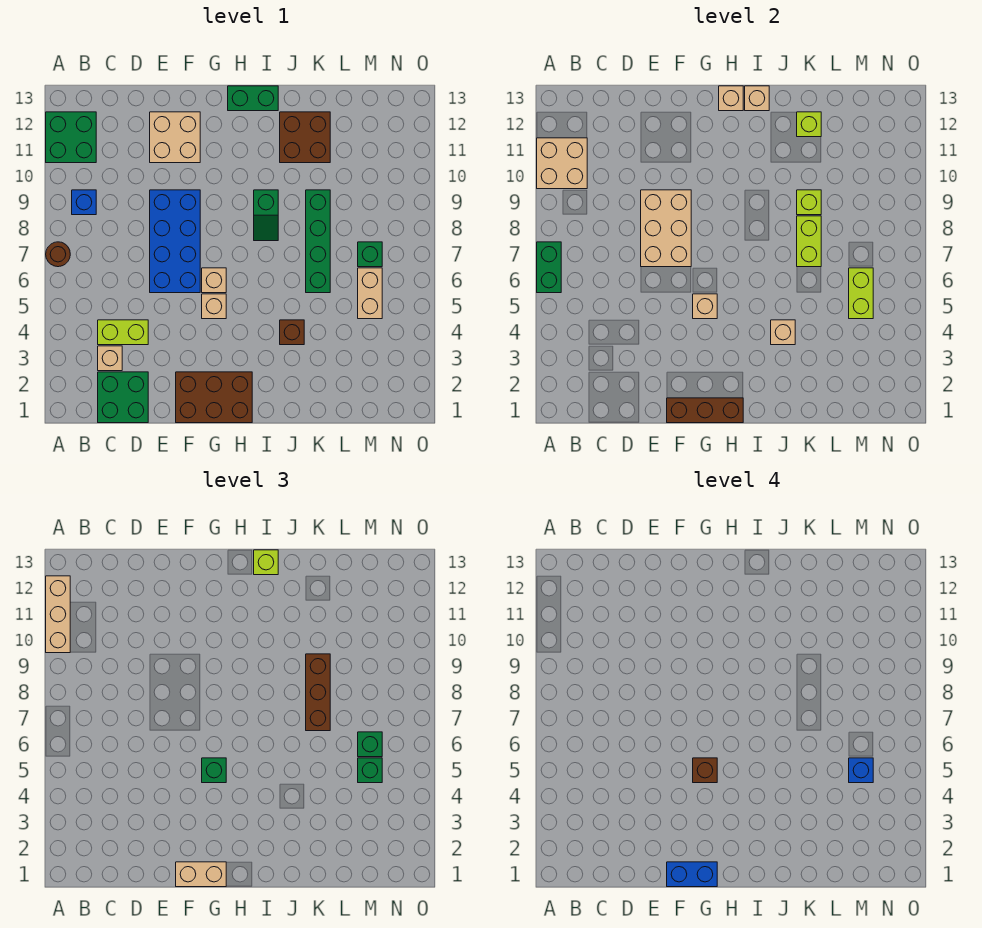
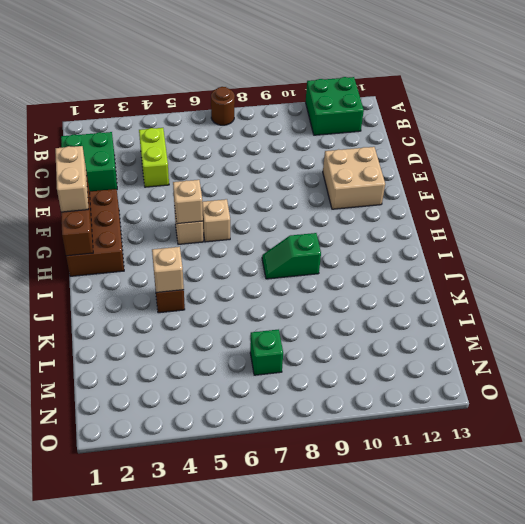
none -> blue brick B9 level 1
none -> tan brick C3 level 1
none -> blue brick E6:F9 level 1
none -> green brick H13:I13 level 1

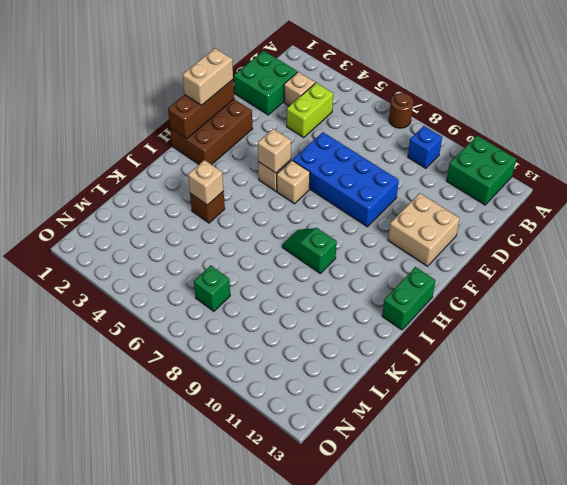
none -> brown brick J11:K12 level 1
none -> green brick K6:K9 level 1
none -> tan brick M5:M6 level 1
none -> green brick A6:A7 level 2

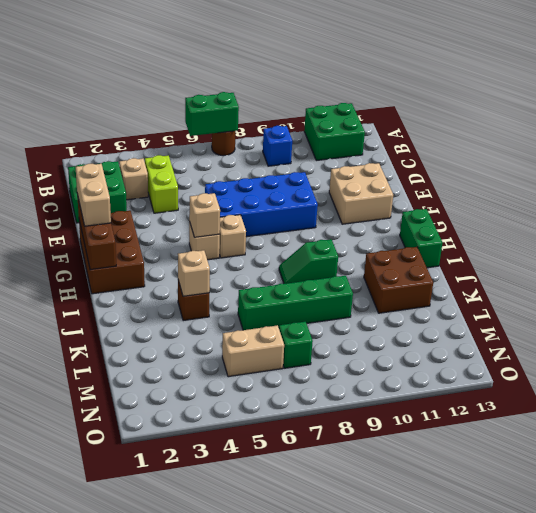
none -> tan brick A10:B11 level 2
none -> tan brick E7:F9 level 2
none -> tan brick H13 level 2
none -> tan brick I13 level 2

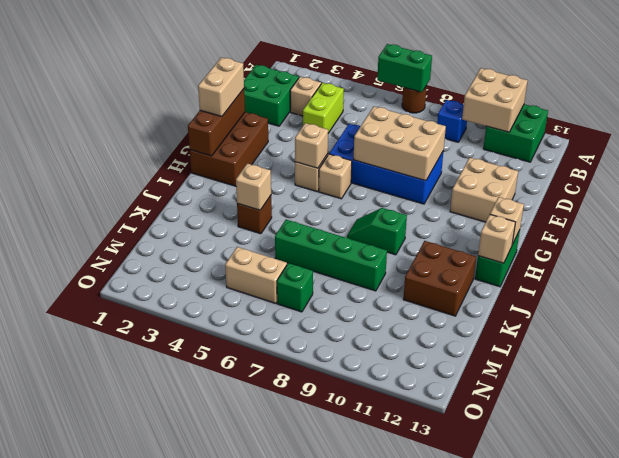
none -> lime brick K7:K8 level 2
none -> lime brick K9 level 2
none -> lime brick K12 level 2
none -> lime brick M5:M6 level 2

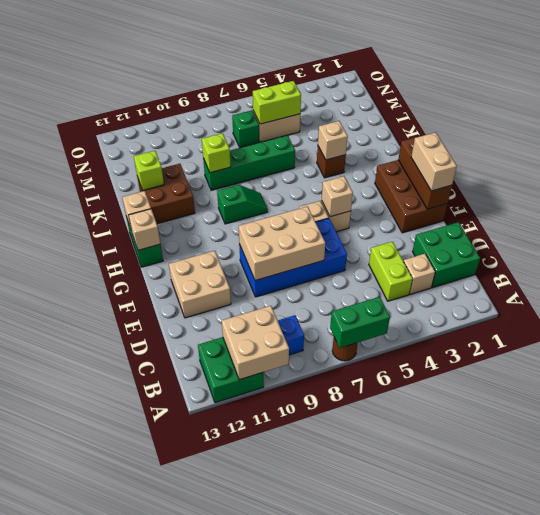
none -> lime brick K7:K8 level 2
none -> tan brick A10:A12 level 3
none -> green brick G5 level 3
none -> lime brick I13 level 3

